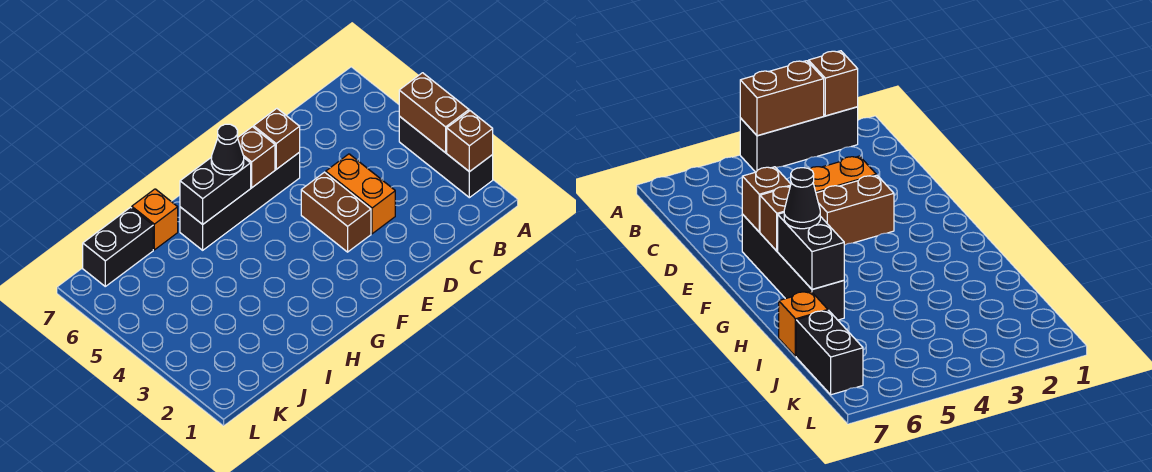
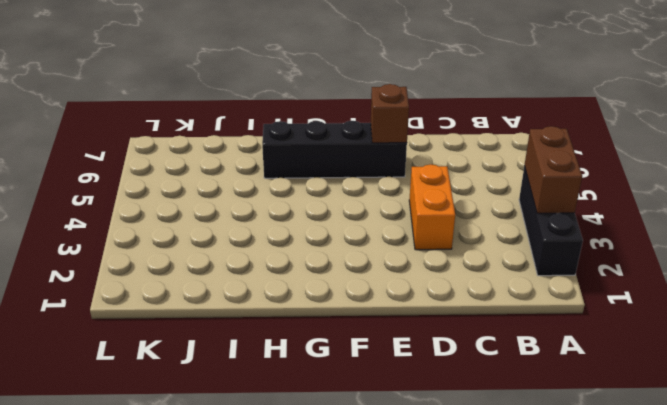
none -> brown brick E3:E4 level 1
none -> orange brick I7 level 1
none -> black brick J7:K7 level 1

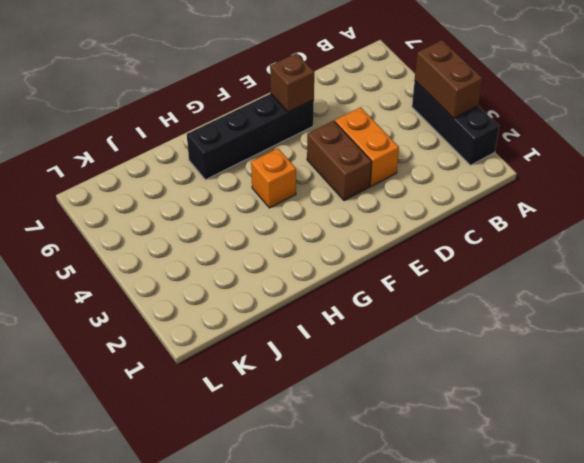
orange brick G4 level 1 -> orange brick I7 level 1
none -> black brick J7:K7 level 1
none -> brown brick A2 level 2
none -> brown brick F6 level 2

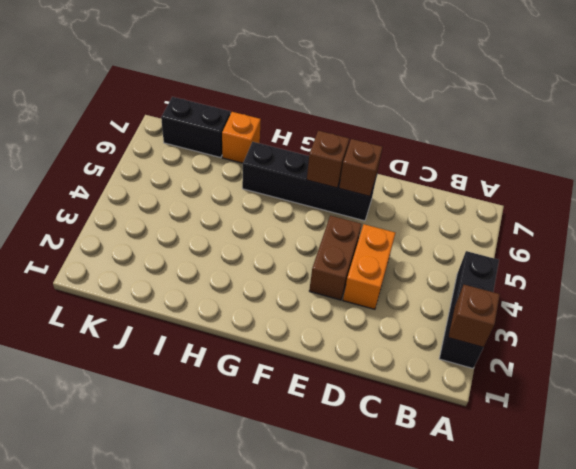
none -> brown brick A3:A4 level 2
none -> black brick G6:H6 level 2
none -> black cone G6 level 3

